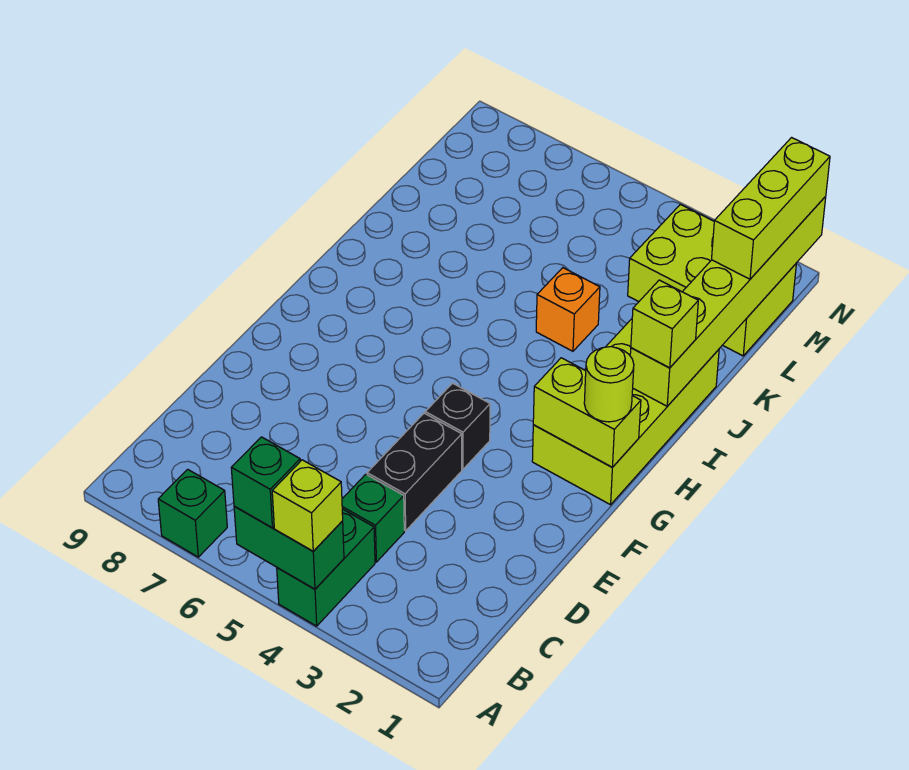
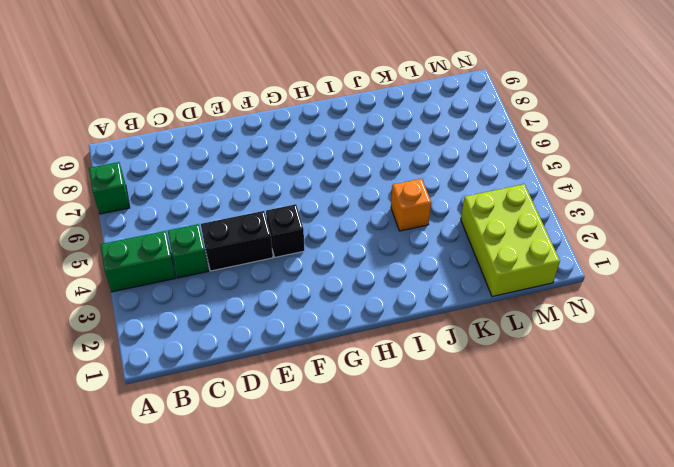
none -> lime brick G1:J2 level 1
none -> green brick A4:A5 level 2
none -> lime brick G1:G2 level 2

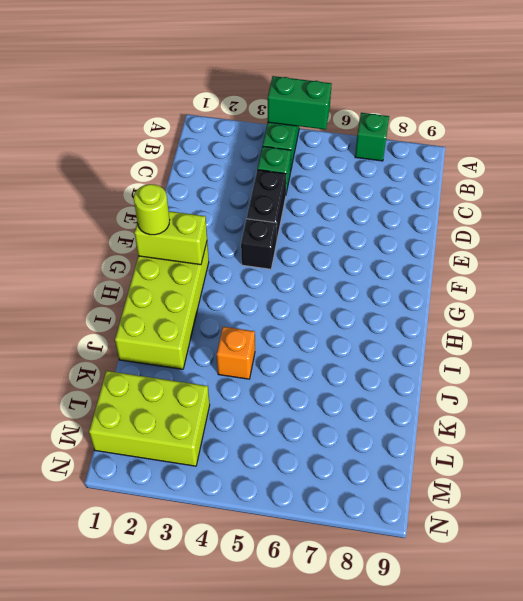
none -> lime brick I1:N1 level 2
none -> lime brick A4 level 3
none -> green brick A5 level 3

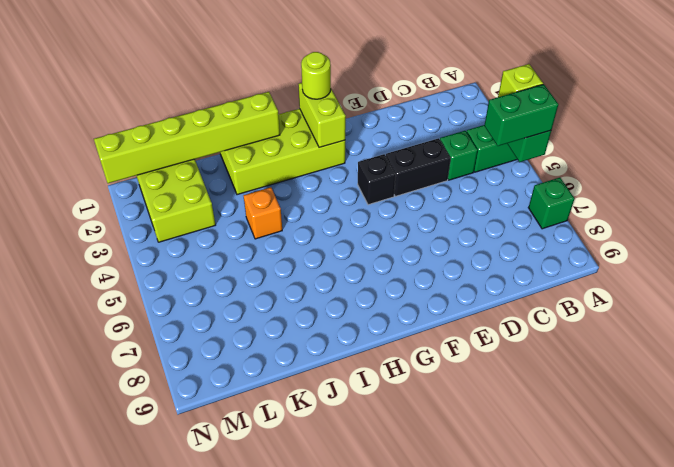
green brick A5:B5 level 3 -> green brick A5 level 3
none -> lime brick I1 level 3
none -> lime brick L1:N1 level 3

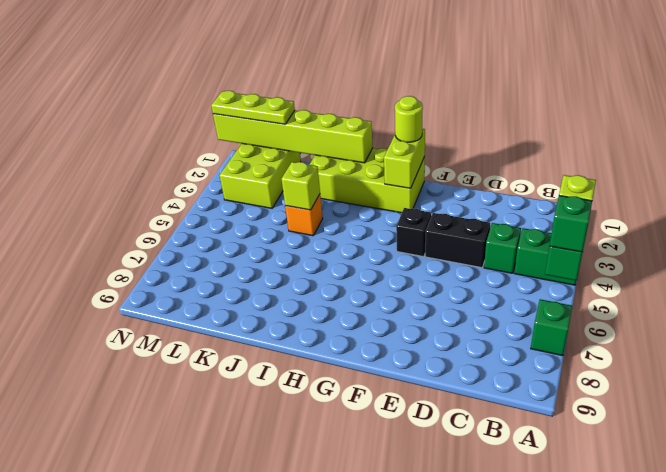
lime brick J4 level 2 -> lime brick I1 level 3
lime plate L1:N1 level 3 -> lime brick L1:N1 level 3

